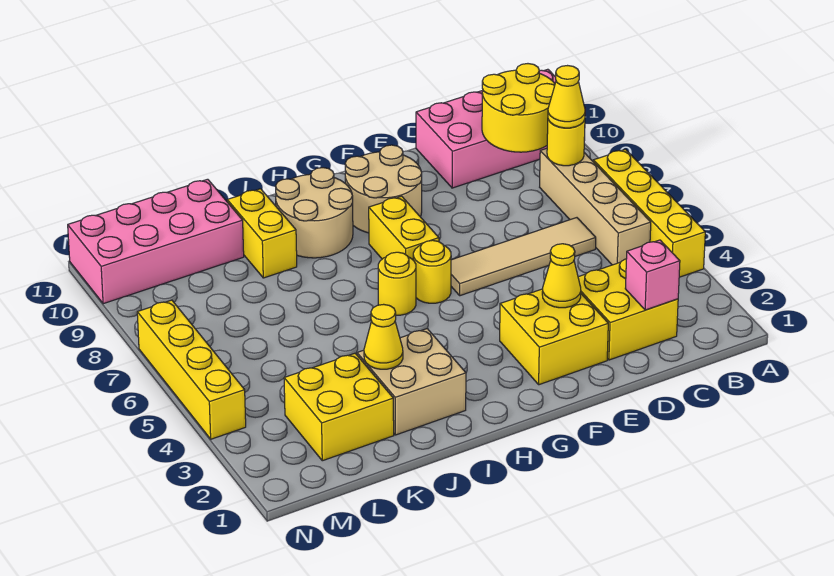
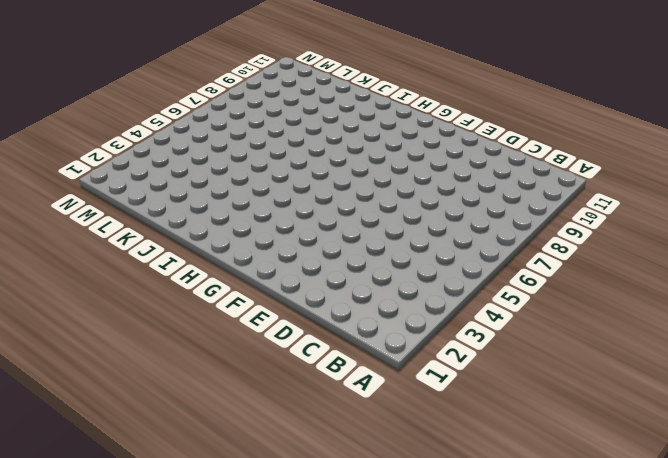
none -> yellow brick A4:A7 level 1
none -> pink brick A10:D11 level 1
none -> tan brick B5:B8 level 1

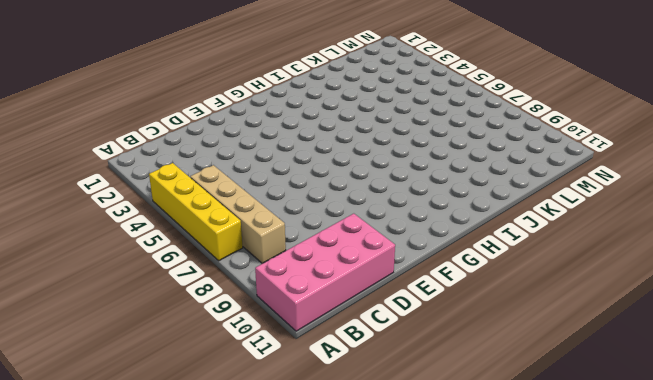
none -> yellow brick C2:D3 level 1
none -> tan tile C6:F6 level 1
none -> yellow brick E2:F3 level 1

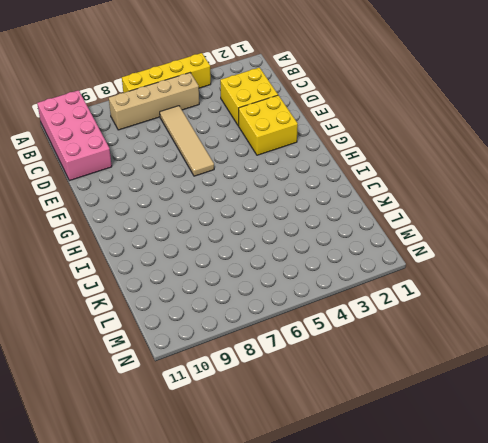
none -> tan round brick F9:G10 level 1
none -> yellow round brick G6 level 1
none -> yellow brick G7:G8 level 1

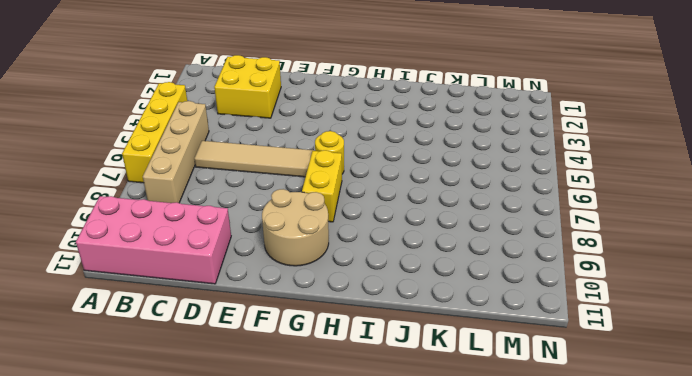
none -> yellow brick E2:F3 level 1
none -> yellow round brick H6 level 1
none -> tan round brick H9:I10 level 1

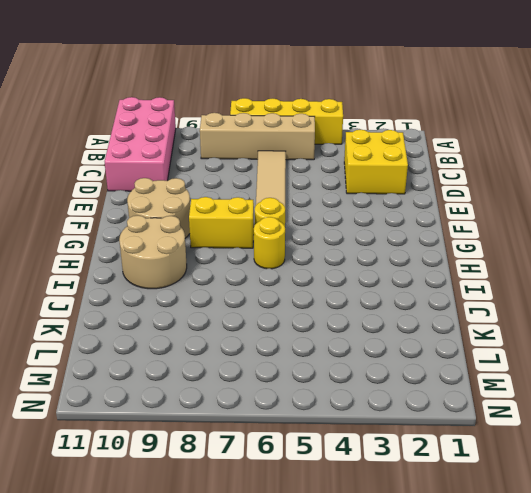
none -> yellow brick E2:F3 level 1
none -> tan brick I2:J3 level 1
none -> yellow brick J9:J10 level 1

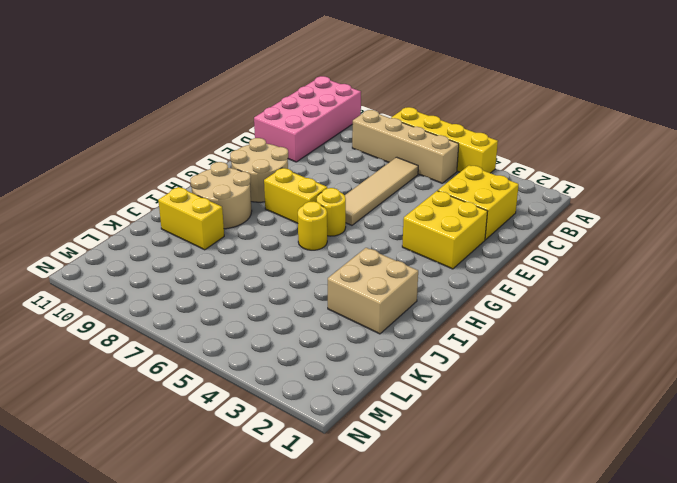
none -> yellow brick K2:L3 level 1
none -> pink brick K10:N11 level 1
none -> yellow brick N4:N7 level 1

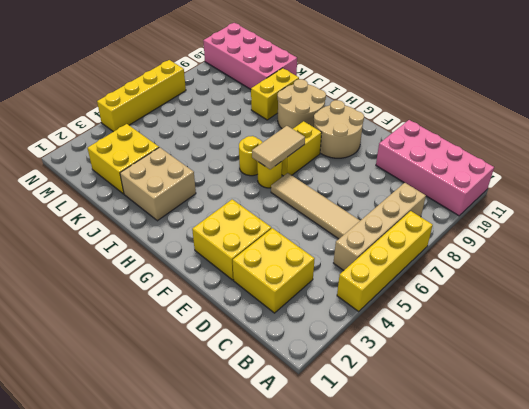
tan tile G6:G7 level 2 -> none
none -> yellow round brick B8 level 2
none -> yellow round brick B9:C10 level 2
none -> pink brick C2 level 2

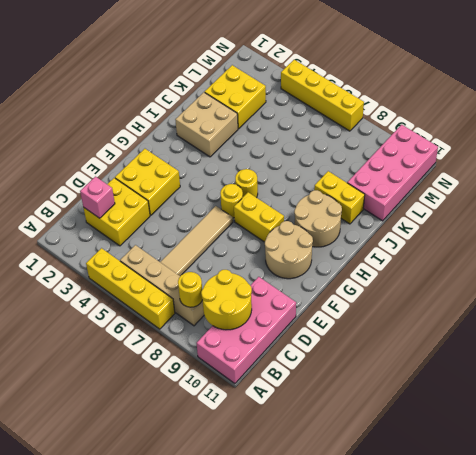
none -> yellow cone E3 level 2
none -> yellow cone J3 level 2
none -> yellow cone B8 level 3

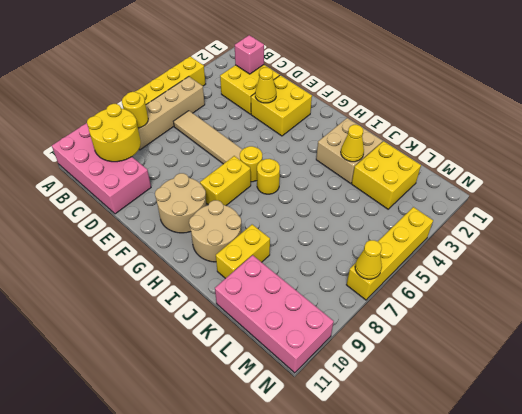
yellow cone N7 level 2 -> yellow cone B8 level 3

